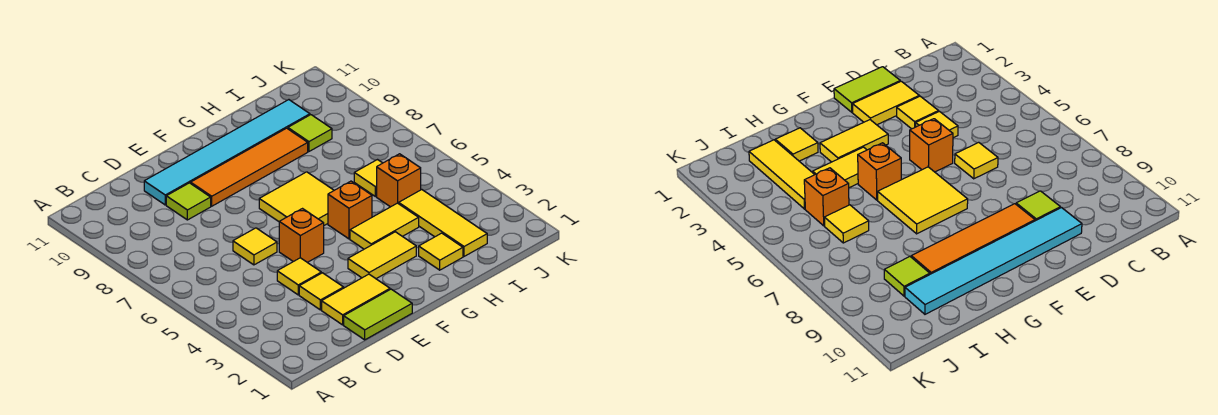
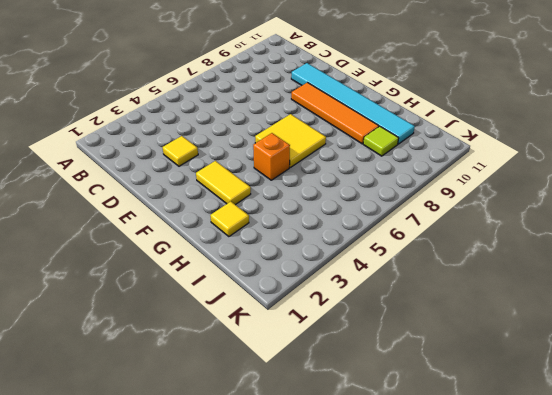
none -> lime tile D1:E1 level 1
none -> yellow tile D2:E2 level 1
none -> yellow tile D4 level 1

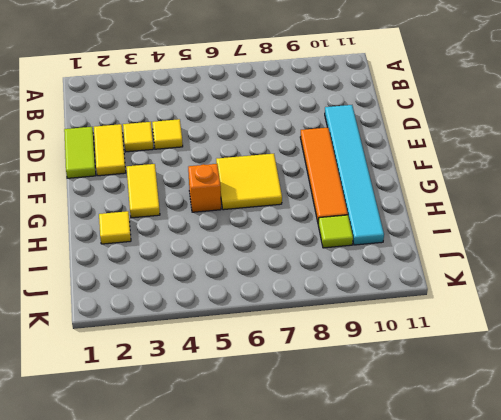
none -> yellow tile D6 level 1
none -> lime tile D9 level 1
none -> orange brick E5 level 1

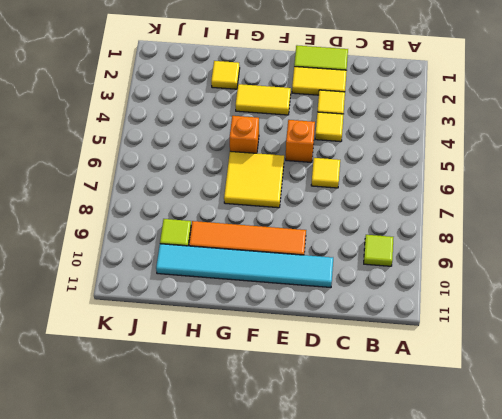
lime tile B9 level 1 -> lime tile D9 level 1
none -> yellow tile G4:H4 level 1
none -> yellow tile I2:I4 level 1
none -> orange brick I5 level 1

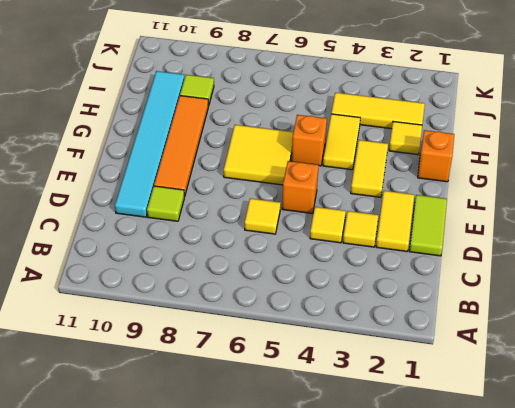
orange brick G1 level 1 -> orange brick I5 level 1
none -> yellow tile I6 level 1

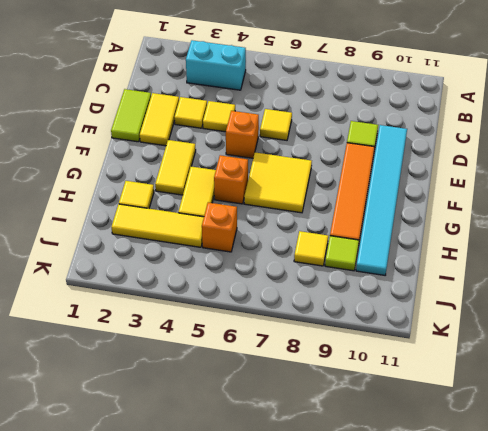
cyan brick B3:B4 level 1 -> none
yellow tile I8 level 1 -> yellow tile I6 level 1

